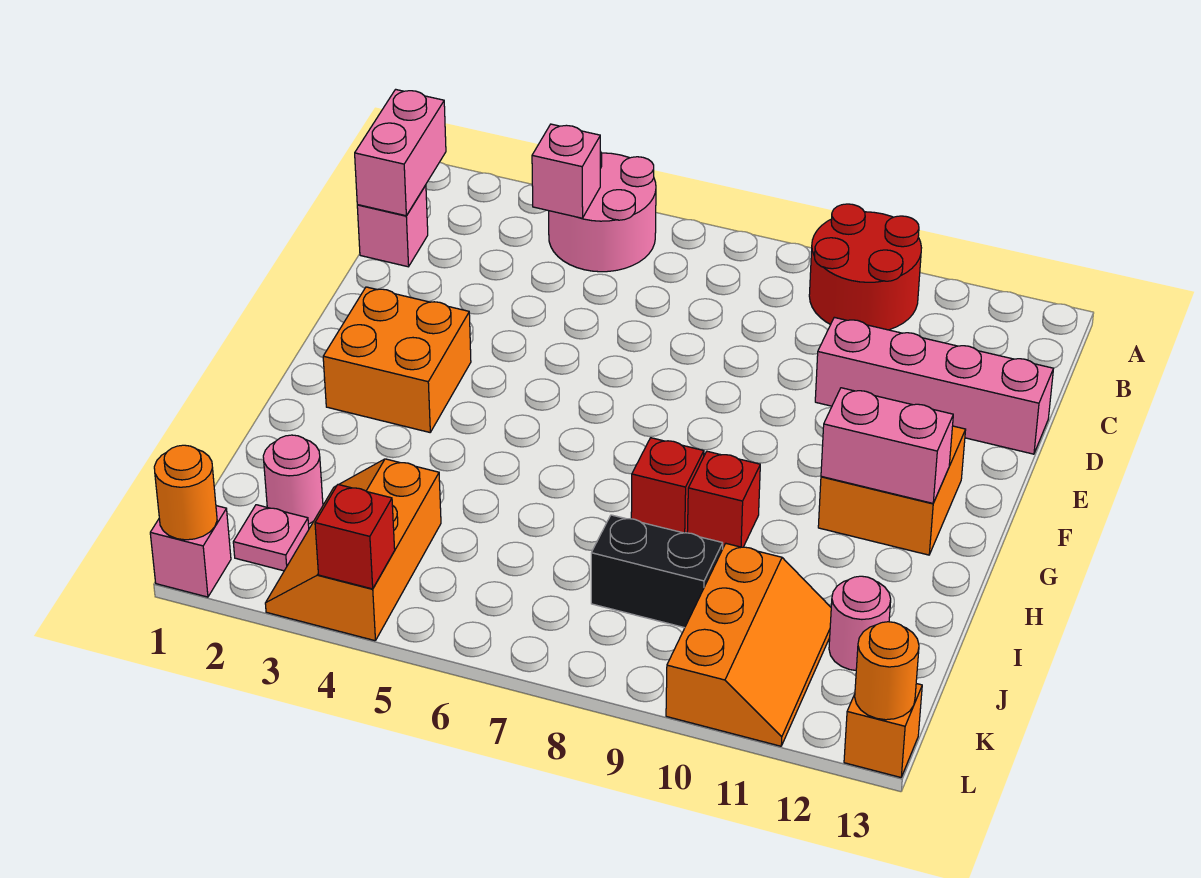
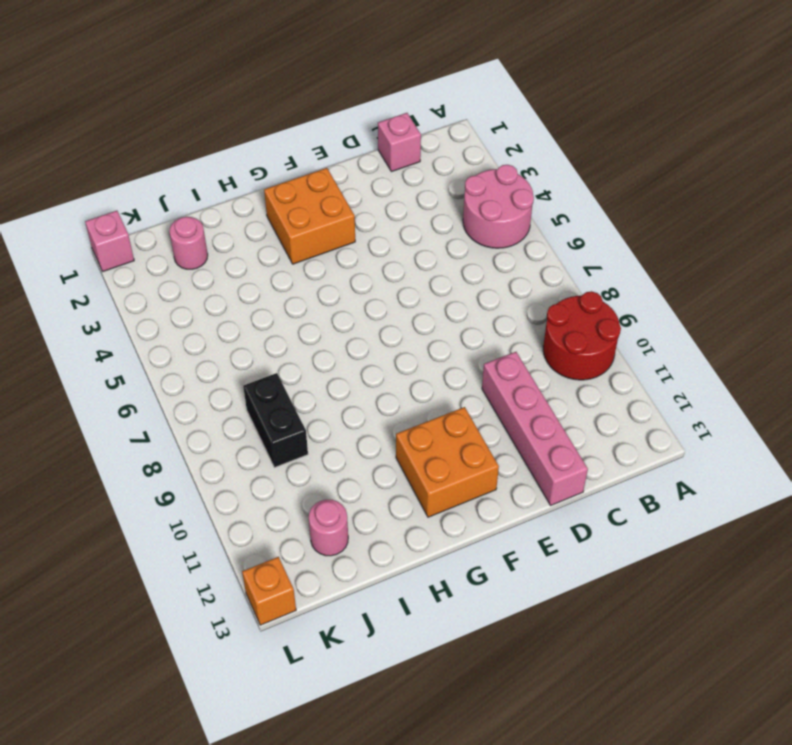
none -> red brick H8 level 1
none -> red brick H9 level 1
none -> orange slope J3:L4 level 1 top 4

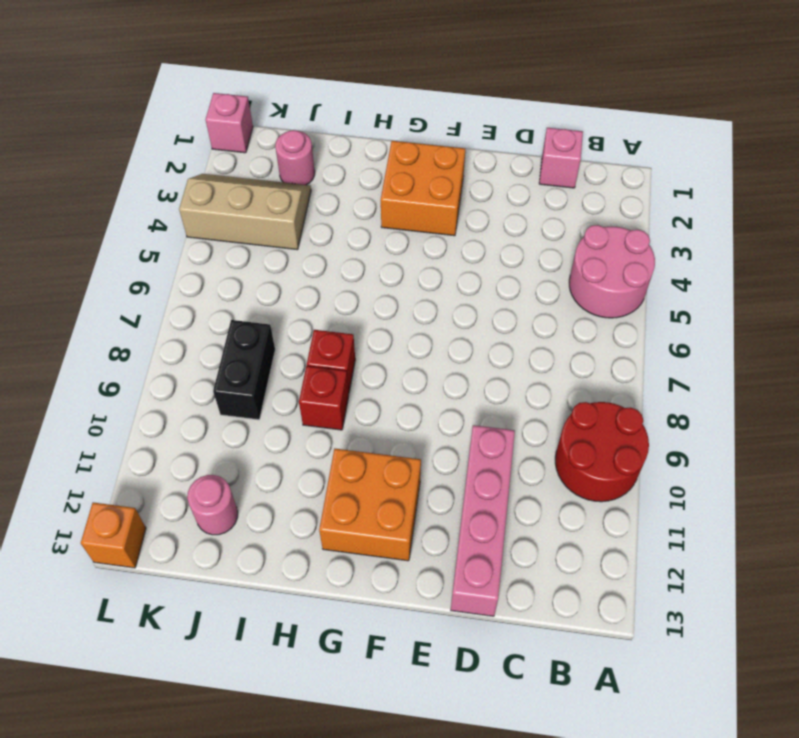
tan slope J3:L4 level 1 top 4 -> orange slope J3:L4 level 1 top 4
none -> orange slope J10:L11 level 1 top 10
none -> pink plate K2 level 1
none -> pink brick B1:C1 level 2

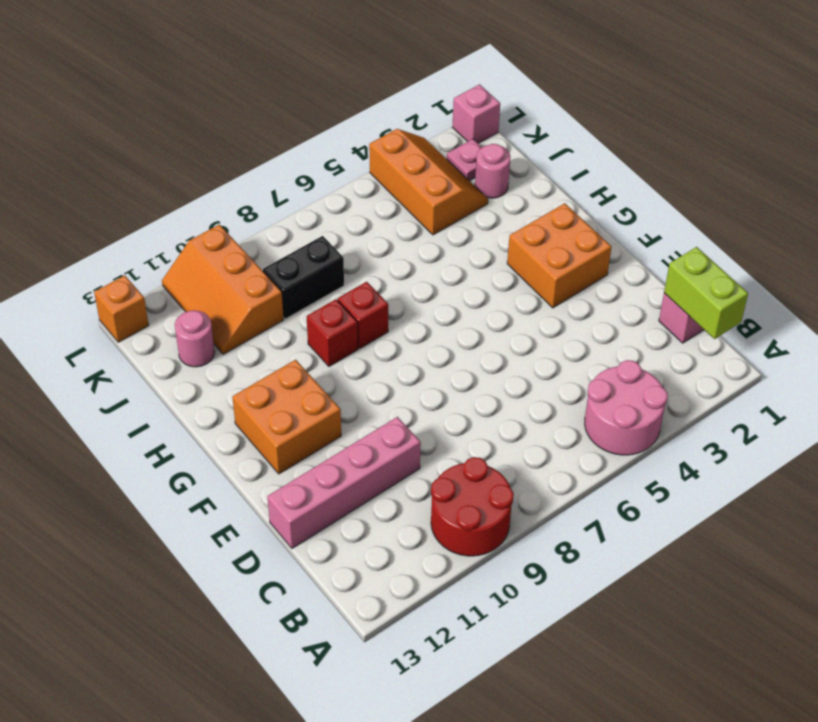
lime brick B1:C1 level 2 -> pink brick B1:C1 level 2
none -> pink brick B4 level 2
none -> pink brick G11:G12 level 2
none -> orange round brick L1 level 2

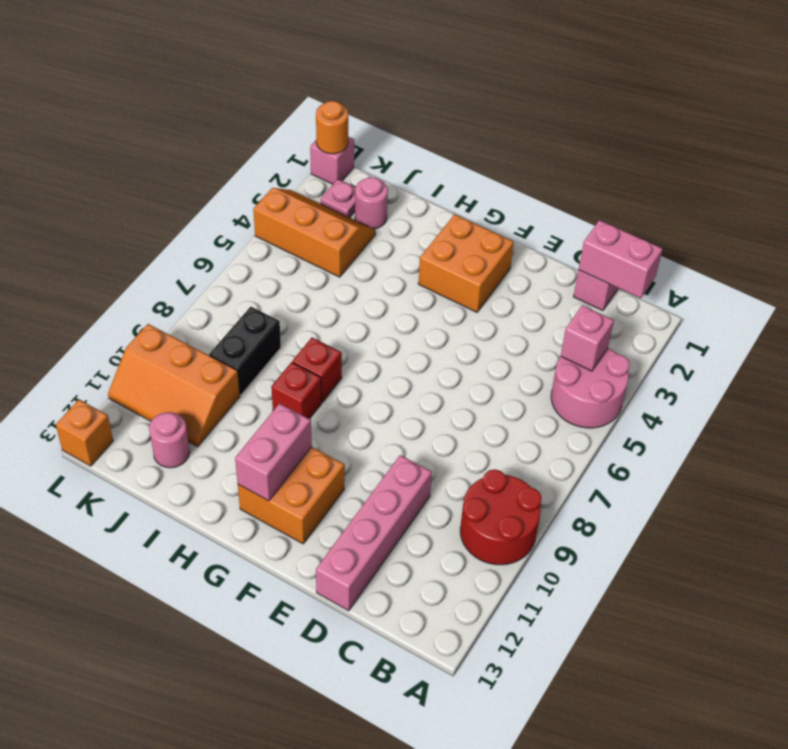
none -> red brick L4 level 2
none -> orange round brick L13 level 2

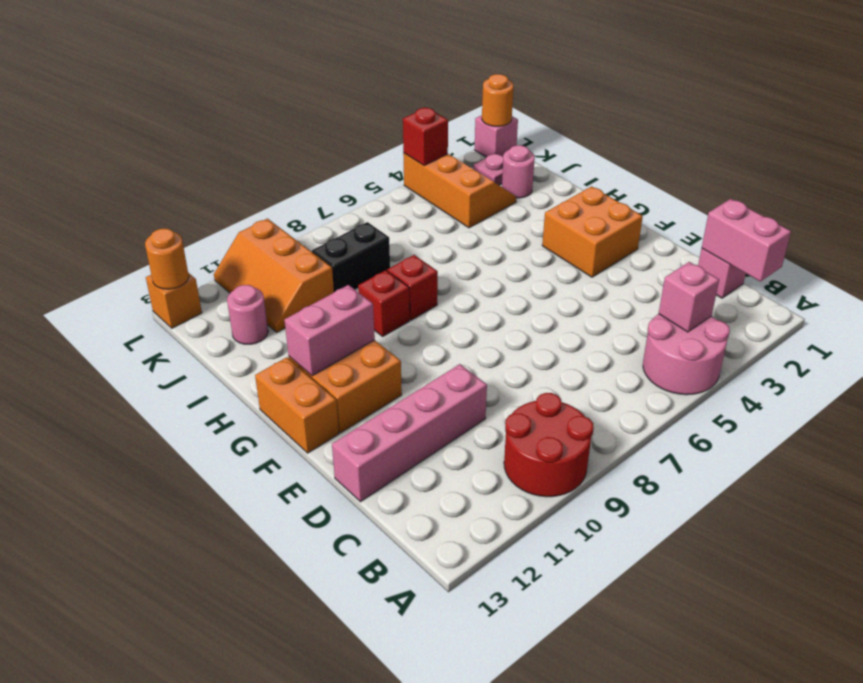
orange brick F13:G13 level 1 -> none

